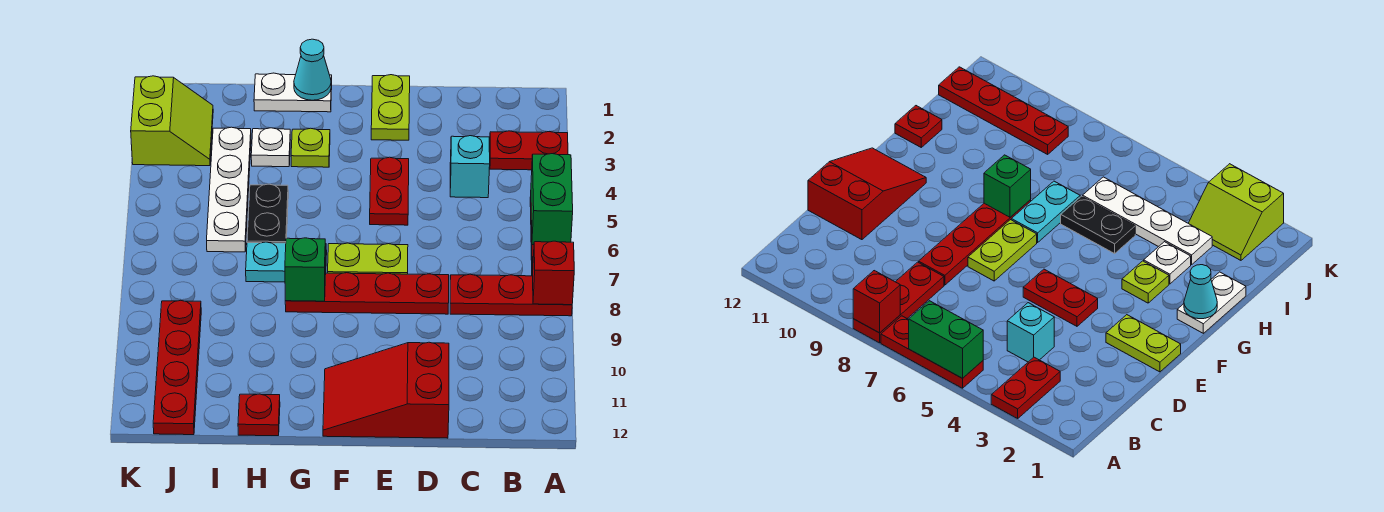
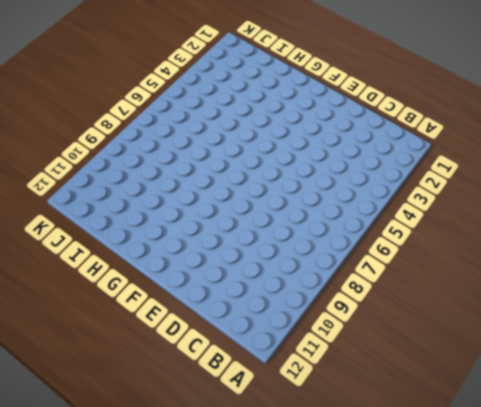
none -> red plate A3:B3 level 1
none -> red plate A5:A7 level 1
none -> red plate A8:C8 level 1

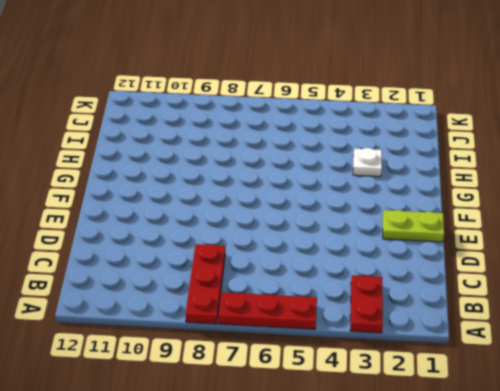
none -> cyan brick C4 level 1
none -> red plate D8:G8 level 1
none -> red slope D11:F12 level 1 top D

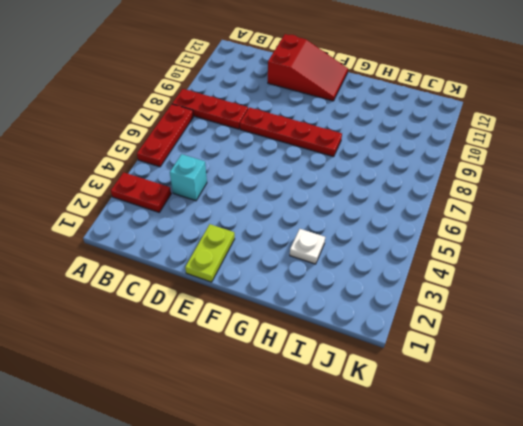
none -> red plate E4:E5 level 1
none -> lime plate E7:F7 level 1
none -> white plate G1:H1 level 1

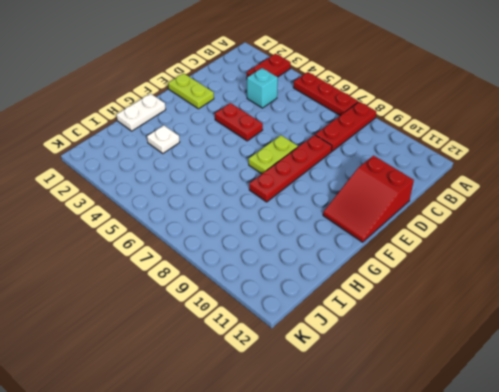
none -> lime plate G3 level 1
none -> cyan plate G7:H7 level 1
none -> black plate H5:H6 level 1

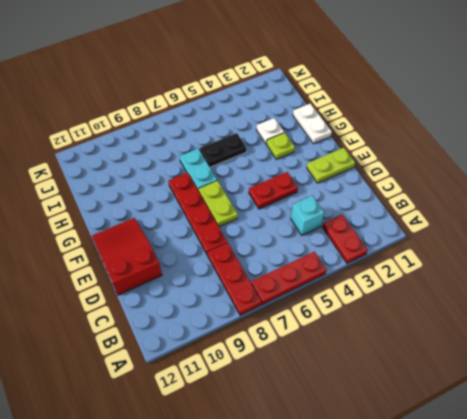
none -> red plate H12 level 1
none -> white plate I3:I6 level 1
none -> lime slope J2:K3 level 1 top K

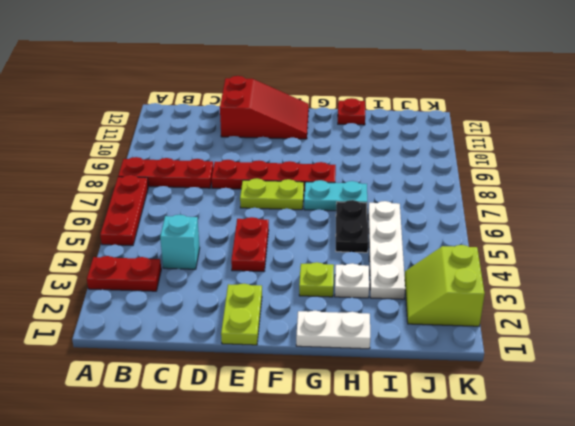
none -> red plate J9:J12 level 1
none -> green brick A5:A6 level 2
none -> red brick A8 level 2

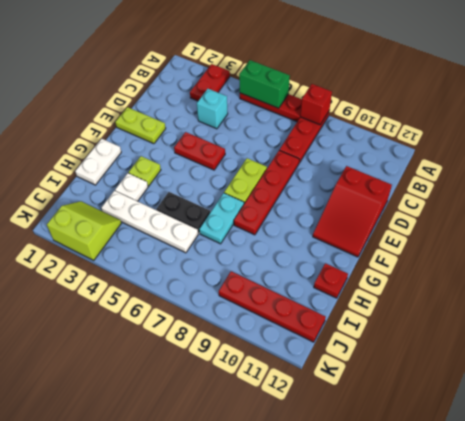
none -> cyan cone G1 level 2
none -> green brick G8 level 2

